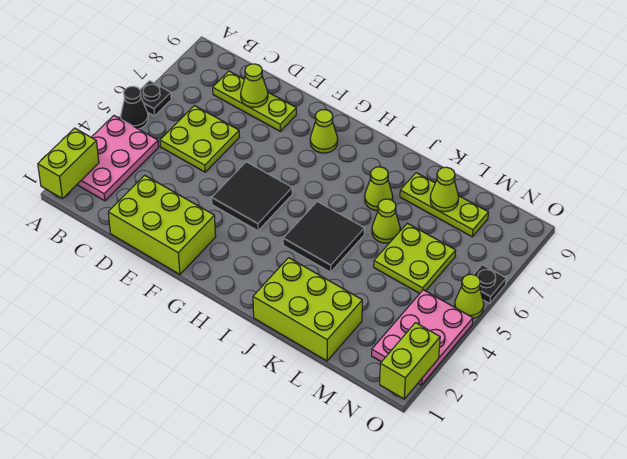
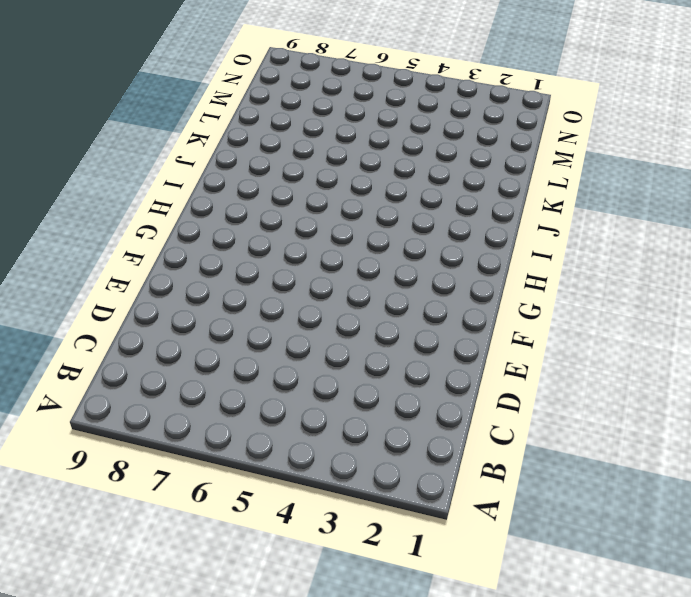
none -> pink plate A2:B4 level 1
none -> black cone A5 level 1
none -> black plate A6 level 1

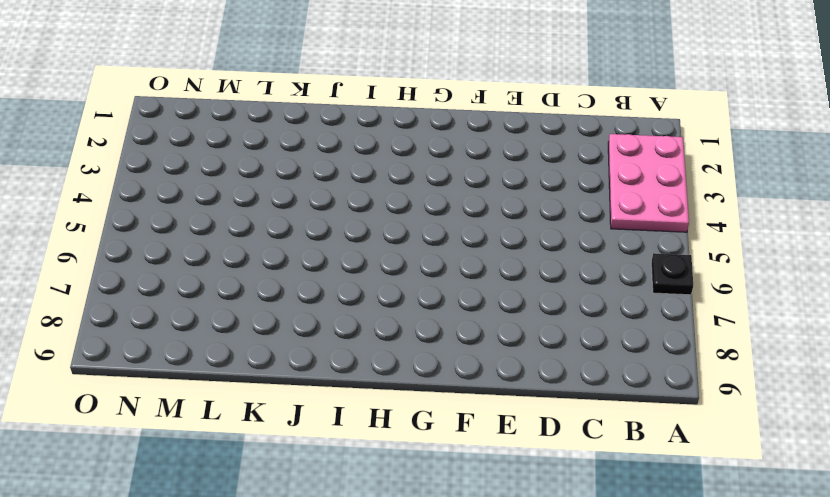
none -> black cone A5 level 1
none -> lime plate C5:D6 level 1
none -> lime plate C8:E8 level 1

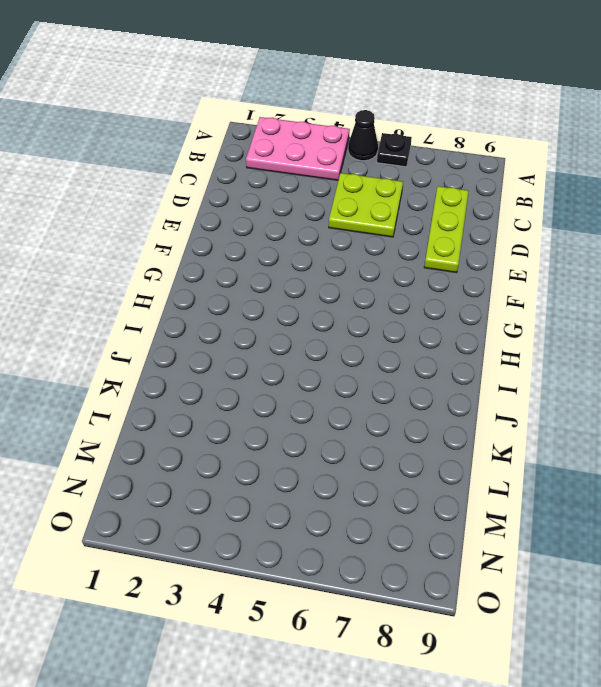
none -> lime brick D1:F2 level 1
none -> black tile F4:G5 level 1
none -> lime cone G8 level 1

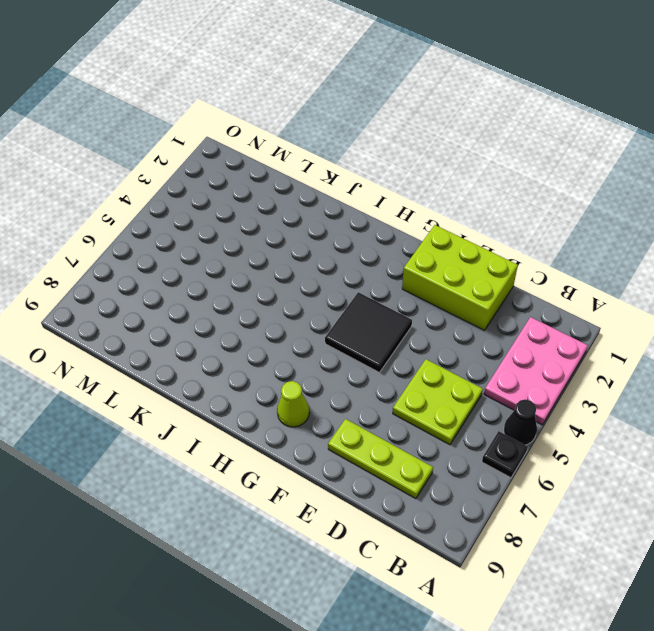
none -> black tile I4:J5 level 1
none -> lime brick J1:L2 level 1
none -> lime cone J7 level 1

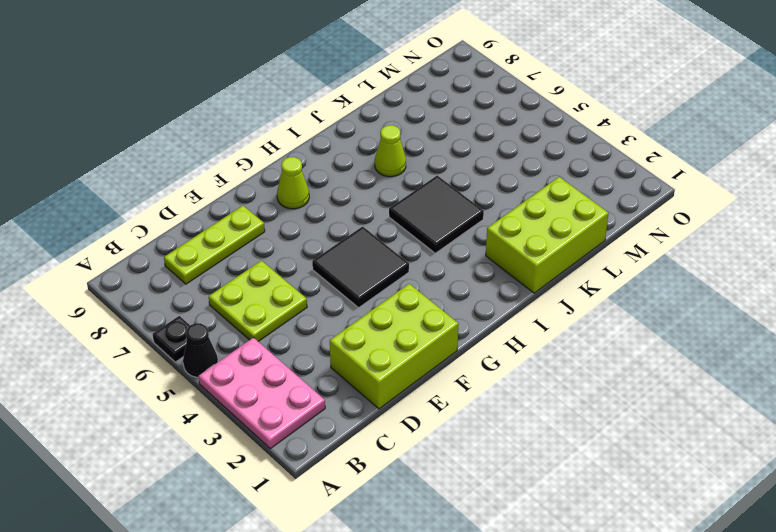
none -> lime cone K6 level 1
none -> lime plate K8:M8 level 1
none -> lime plate L5:M6 level 1

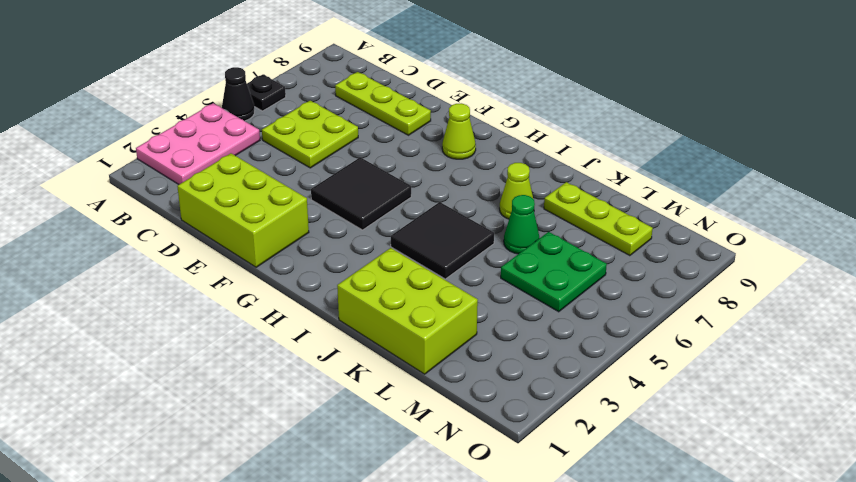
green cone K6 level 1 -> lime cone K6 level 1
green plate L5:M6 level 1 -> lime plate L5:M6 level 1
none -> pink plate N2:O4 level 1
none -> lime cone O5 level 1
none -> black plate O6 level 1

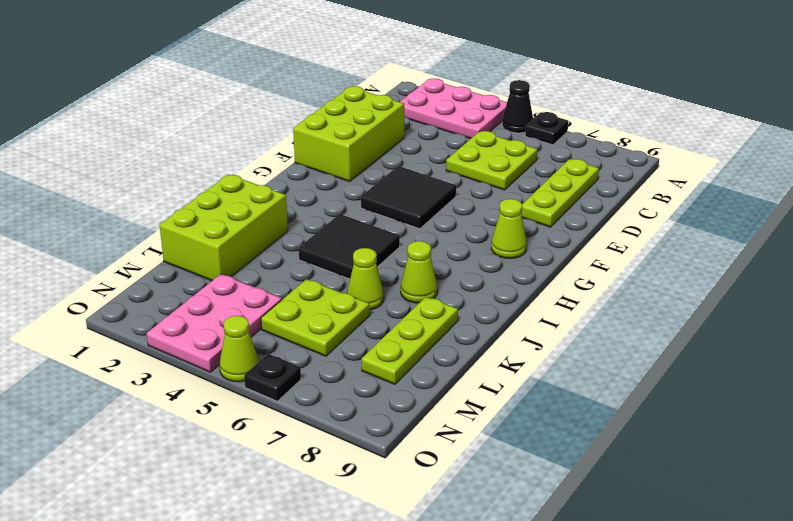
pink plate M3:O4 level 1 -> pink plate N2:O4 level 1
none -> lime brick A1:A2 level 2
none -> lime cone D8 level 2
none -> lime cone L8 level 2

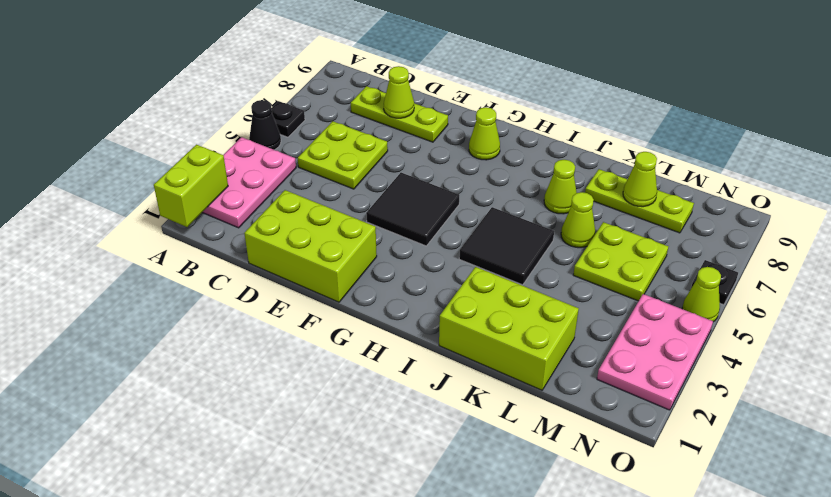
none -> lime brick O1:O2 level 2

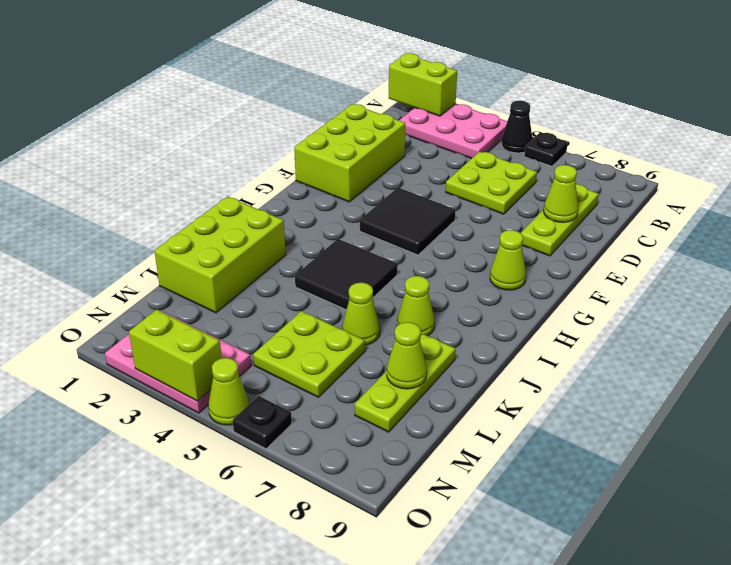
lime brick O3:O4 level 2 -> lime brick O1:O2 level 2

